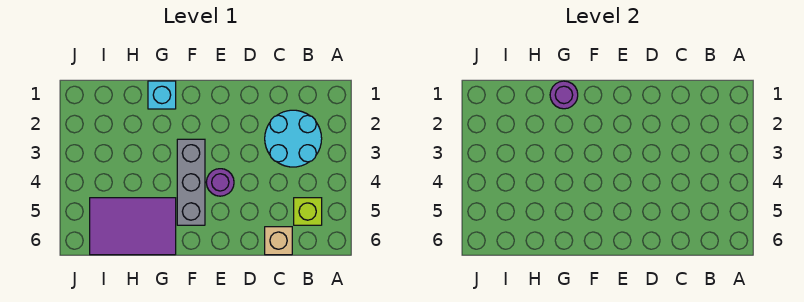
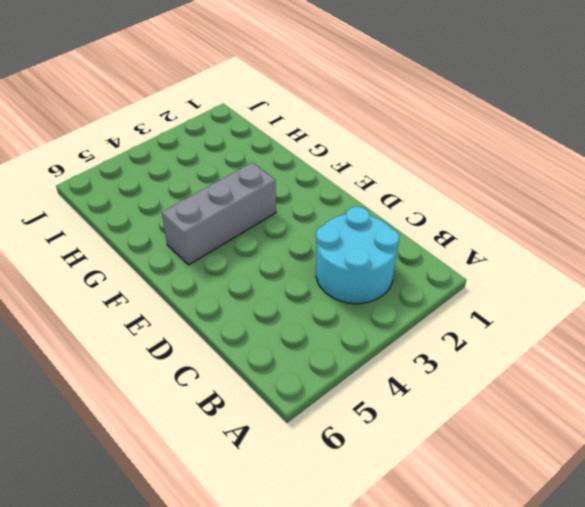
none -> lime brick B5 level 1
none -> tan brick C6 level 1

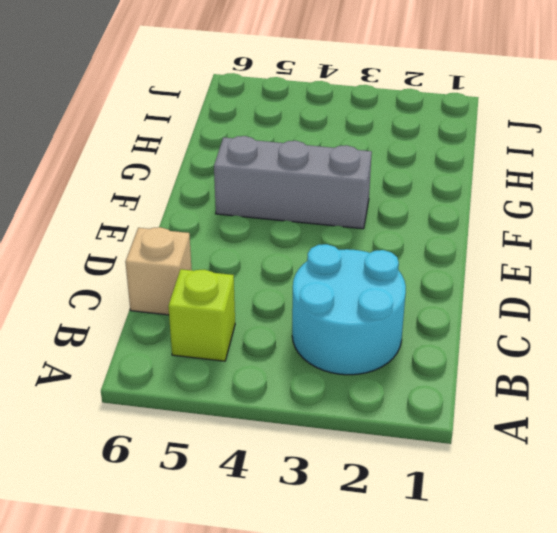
none -> purple round brick E4 level 1
none -> cyan brick G1 level 1

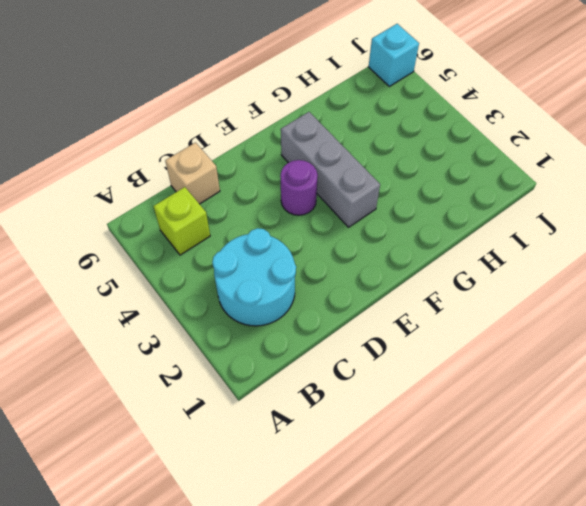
cyan brick J6 level 1 -> cyan brick G1 level 1
none -> purple tile G5:I6 level 1
none -> purple round brick G1 level 2

